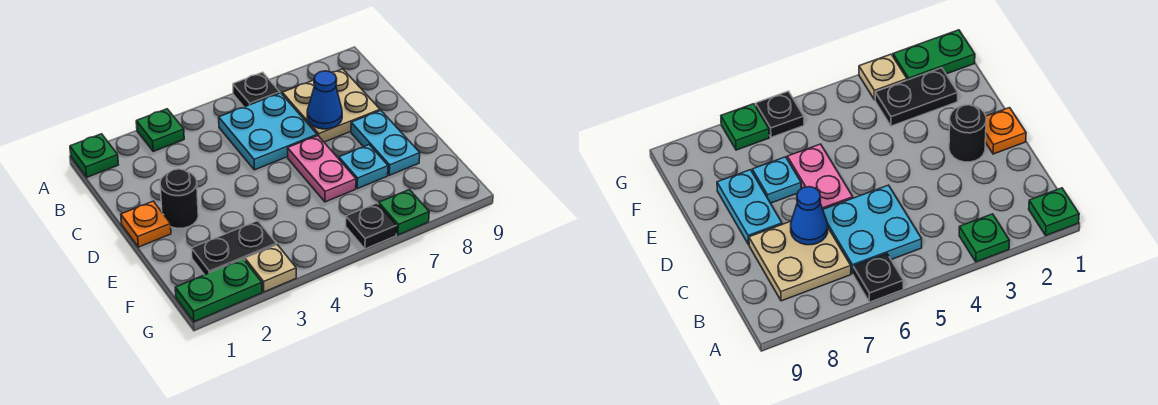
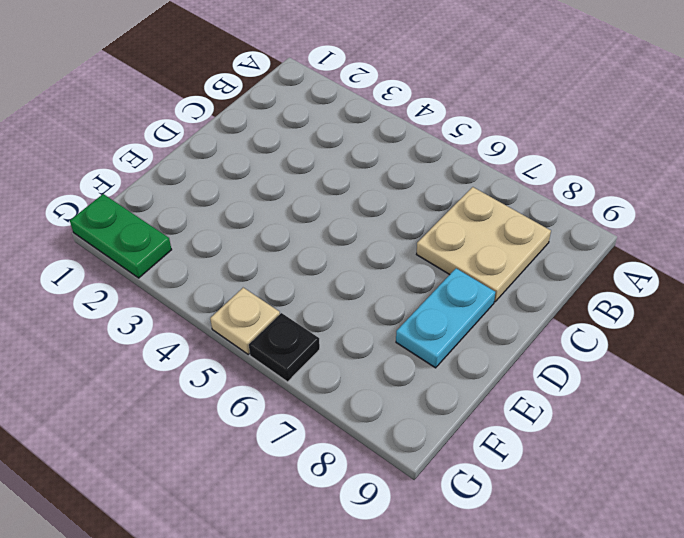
tan plate G5 level 1 -> tan plate G3 level 1
none -> green plate A1 level 1
none -> green plate A3 level 1
none -> black plate A6 level 1

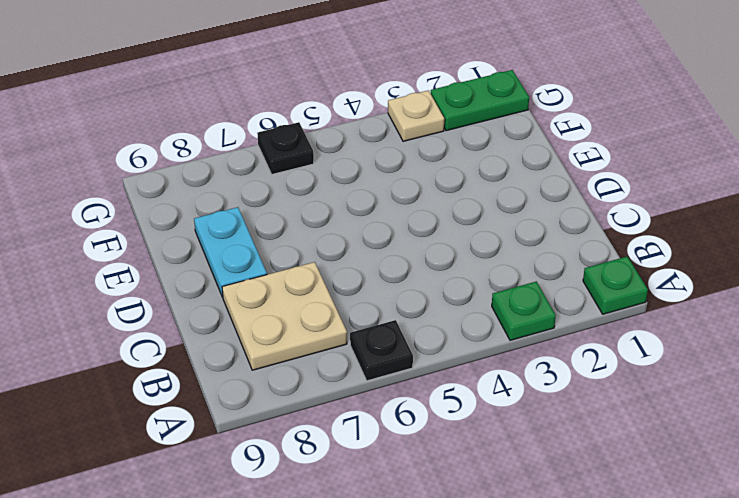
none -> cyan plate B5:C6 level 1
none -> orange plate D1 level 1
none -> black round brick D2 level 1

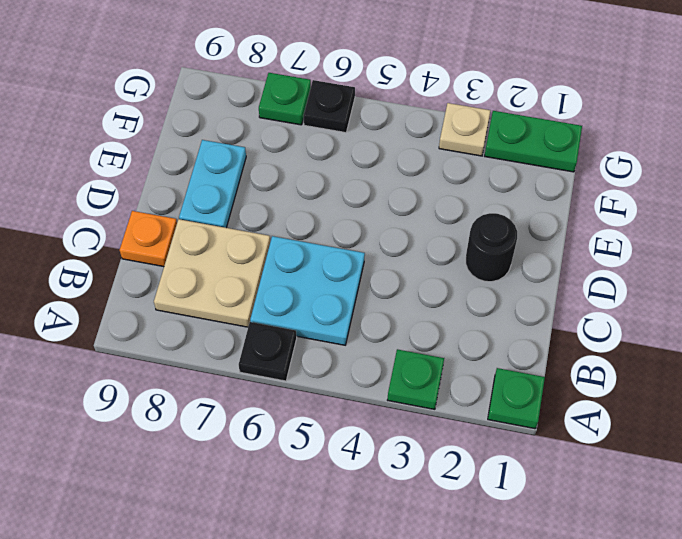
orange plate C9 level 1 -> orange plate D1 level 1
none -> pink plate D6:E6 level 1
none -> cyan plate E7 level 1
none -> black plate F2:F3 level 1

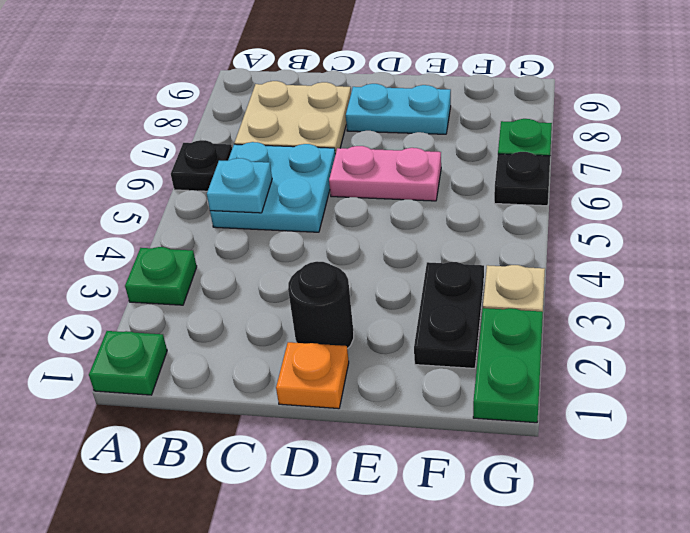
cyan plate B5 level 2 -> cyan plate E7 level 1
none -> blue cone C7 level 2

